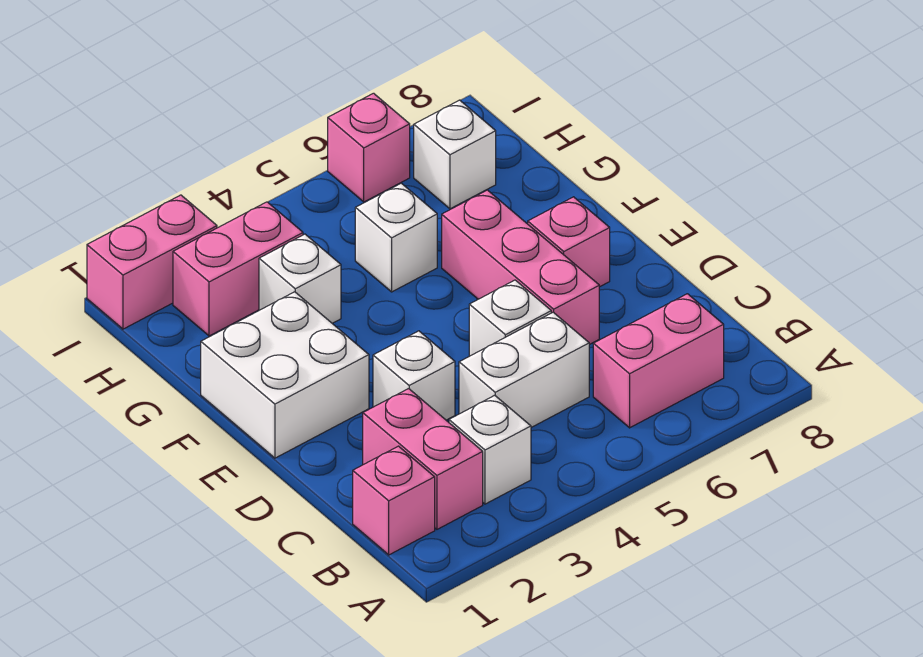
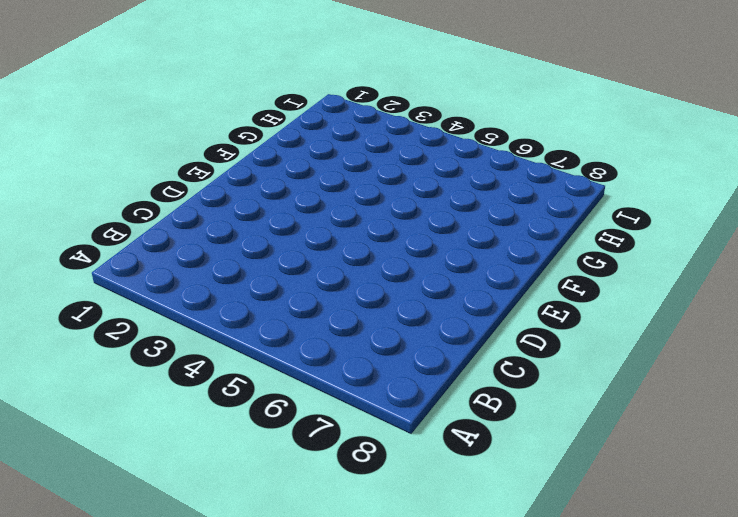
none -> pink brick B1 level 1
none -> pink brick B2:C2 level 1
none -> white brick B3 level 1

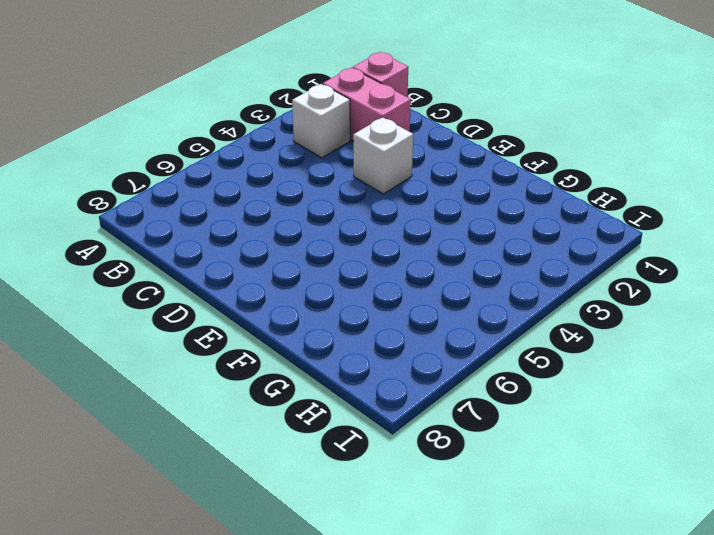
none -> pink brick B6:B7 level 1
none -> white brick C4:C5 level 1
none -> white brick D5 level 1

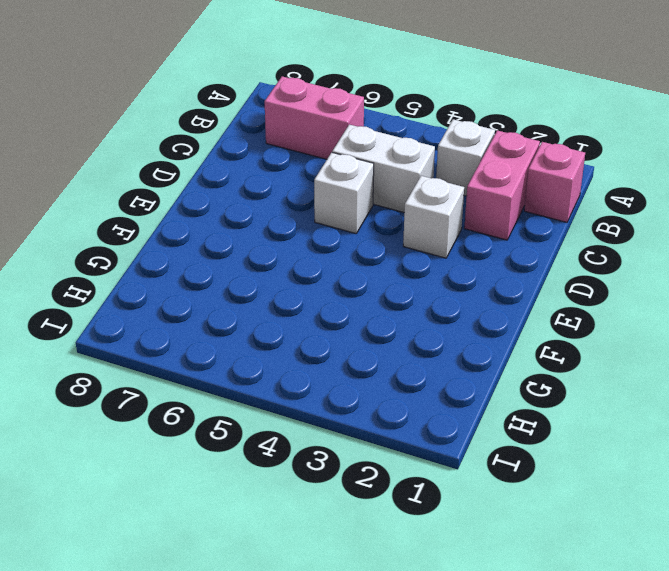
none -> pink brick D6:F6 level 1
none -> white brick E1:F2 level 1
none -> pink brick E7 level 1

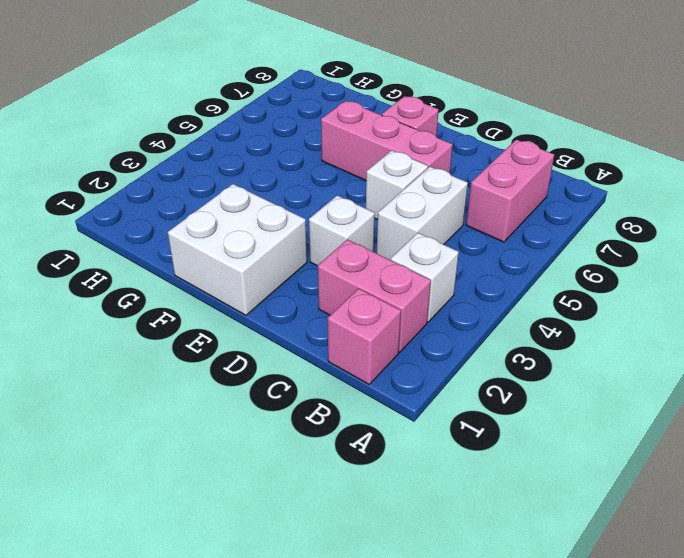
none -> white brick G3 level 1
none -> white brick G5 level 1
none -> pink brick H2:H3 level 1

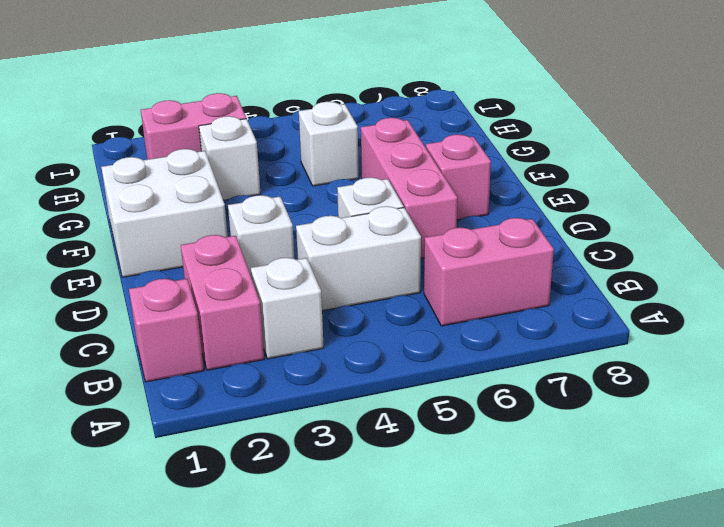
none -> white brick H7 level 1
none -> pink brick I1:I2 level 1
none -> pink brick I6 level 1

